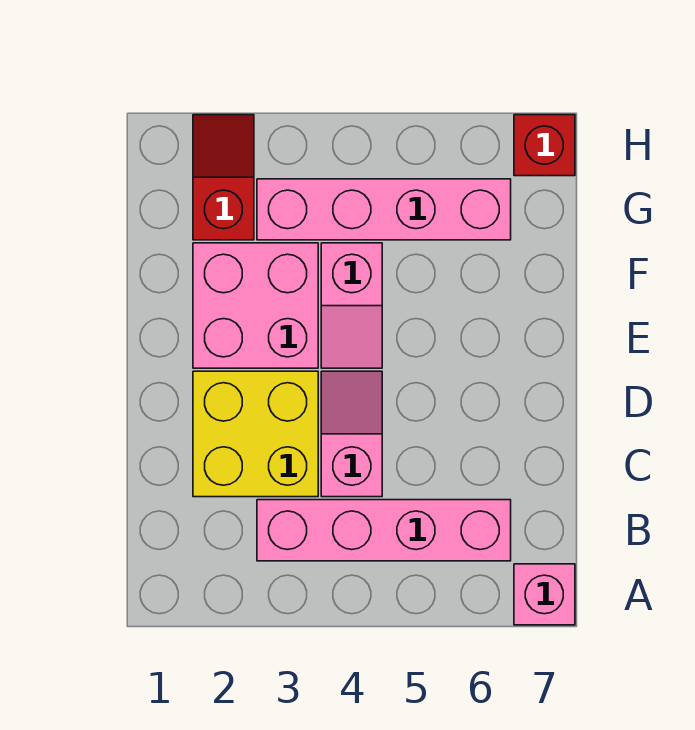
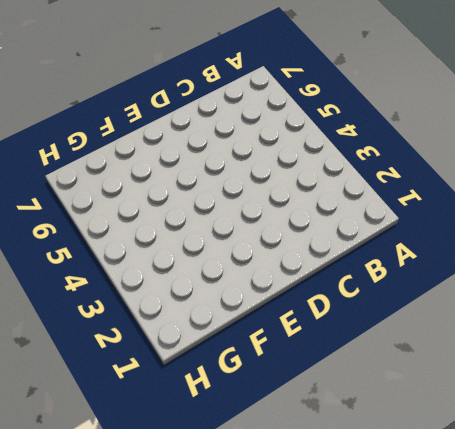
none -> pink brick A7 level 1
none -> pink brick B3:B6 level 1

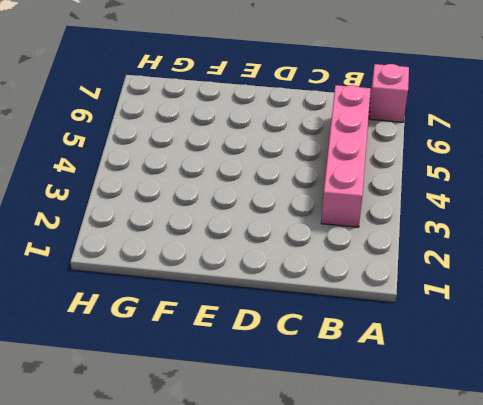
none -> yellow brick C2:D3 level 1
none -> pink slope C4:D4 level 1 top C

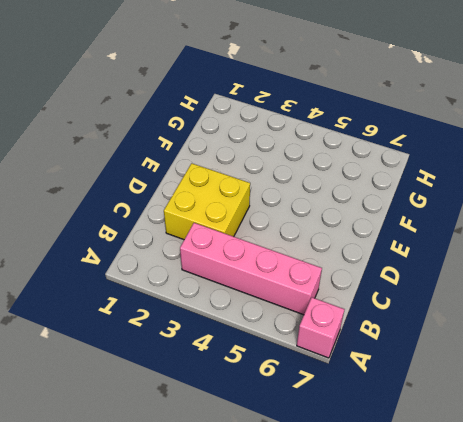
none -> pink slope C4:D4 level 1 top C
none -> pink brick E2:F3 level 1

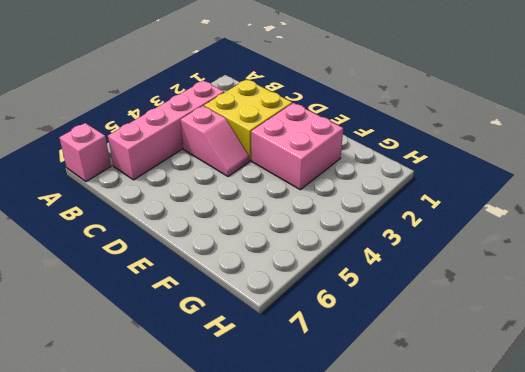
none -> pink slope E4:F4 level 1 top F
none -> red slope G2:H2 level 1 top G

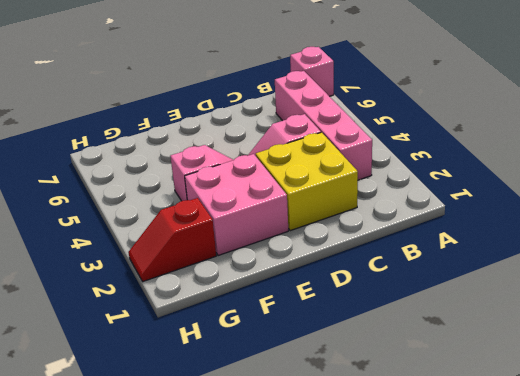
none -> pink brick G3:G6 level 1
none -> red brick H7 level 1

